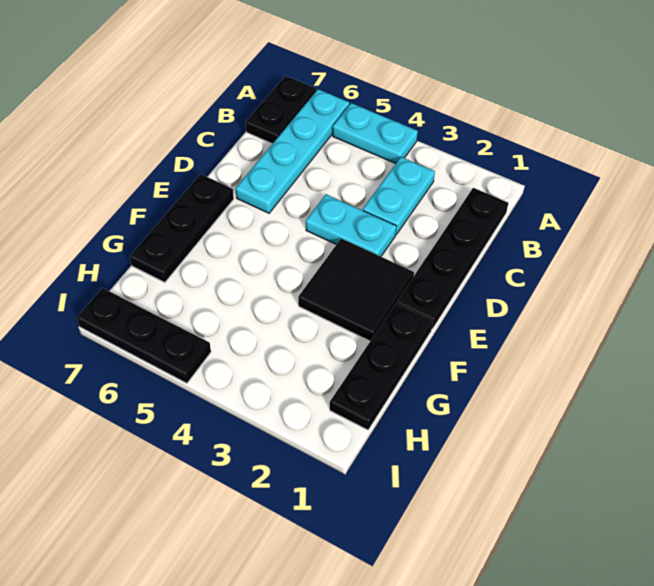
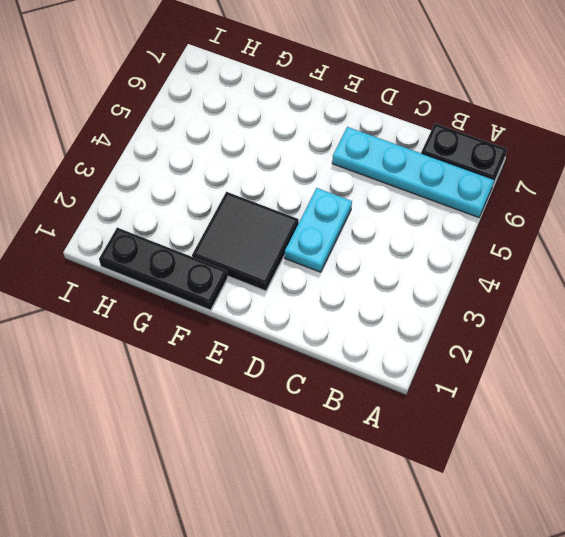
none -> cyan plate A4:A5 level 1
none -> black plate B1:E1 level 1

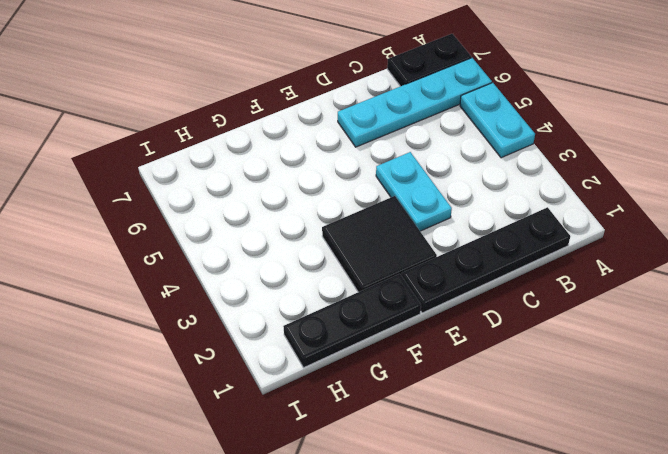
none -> cyan plate B3:C3 level 1
none -> black plate E7:G7 level 1

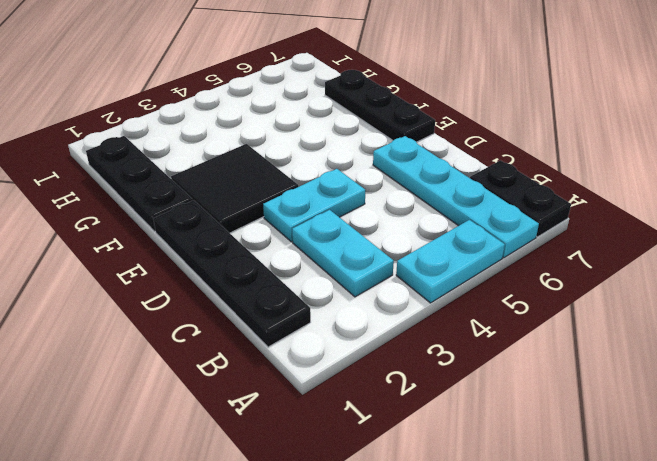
none -> black plate I5:I7 level 1

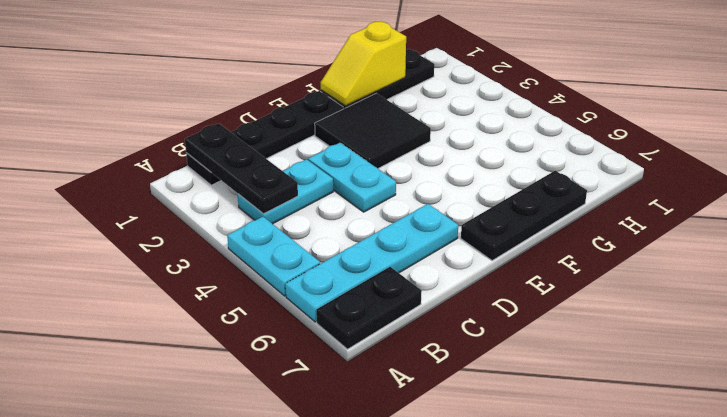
black plate B1:B3 level 2 -> black plate I5:I7 level 1
yellow slope F1:G1 level 2 top G -> none

